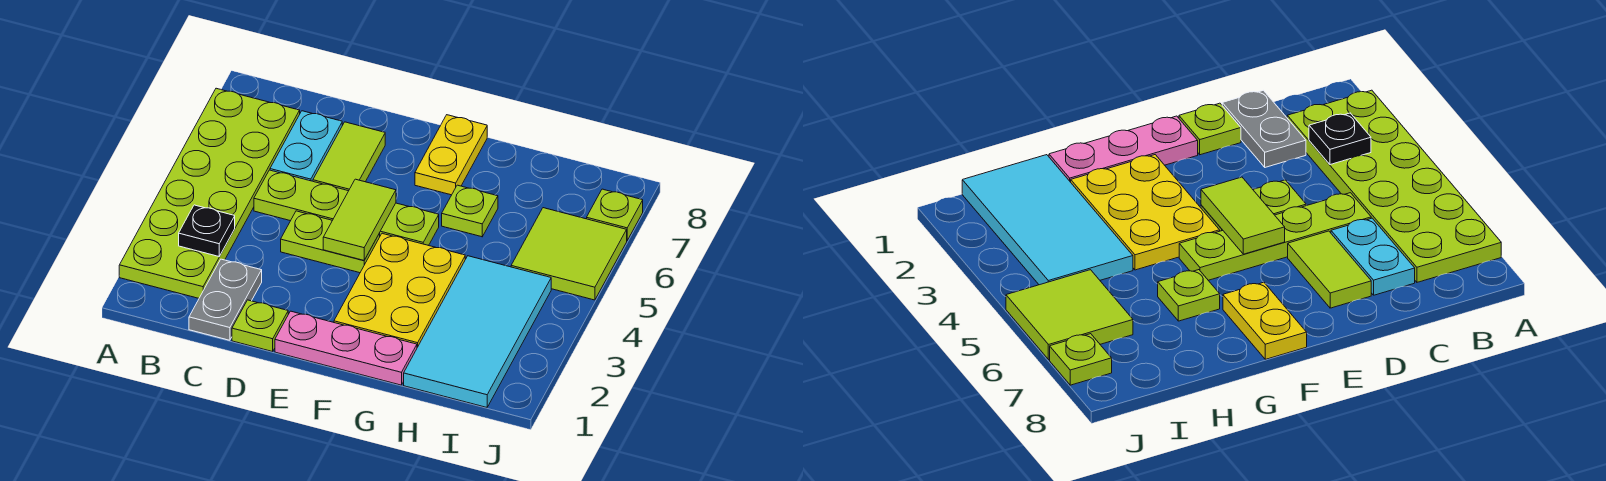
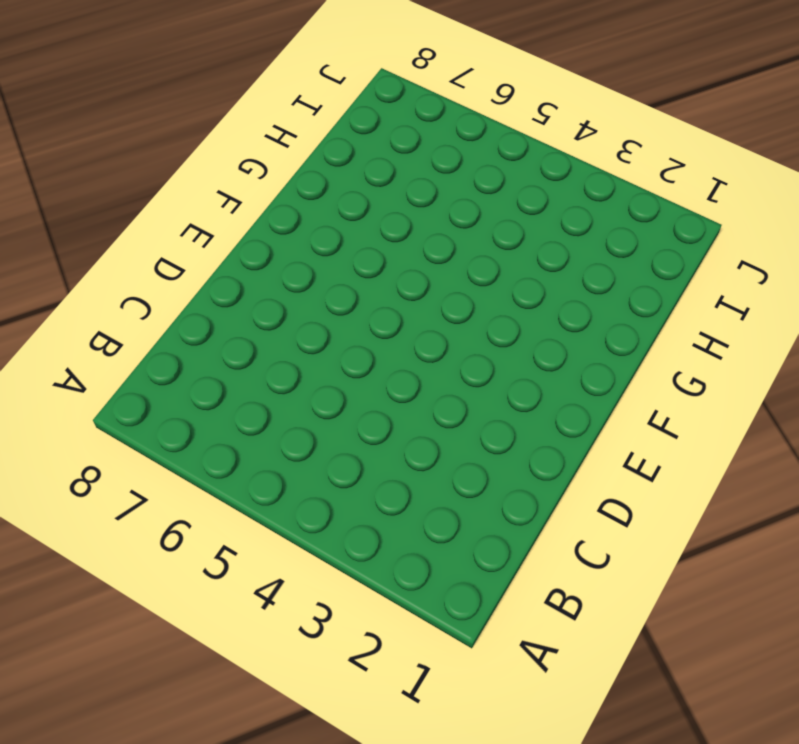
none -> lime plate A2:B7 level 1
none -> grey plate C1:C2 level 1
none -> lime plate C5:F5 level 1

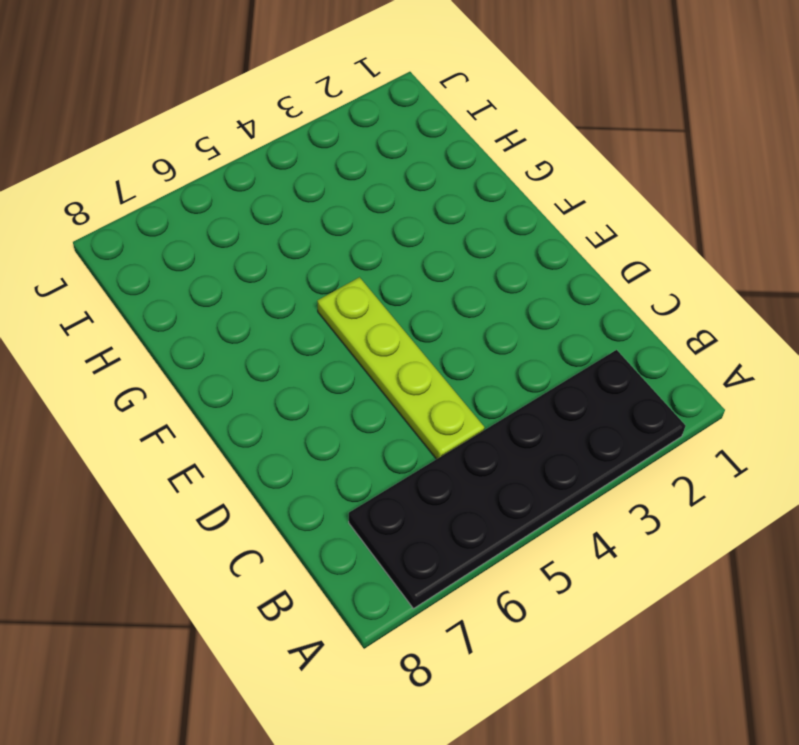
black plate A2:B7 level 1 -> lime plate A2:B7 level 1
none -> grey plate C1:C2 level 1
none -> cyan plate C6:C7 level 1
none -> lime plate D1 level 1

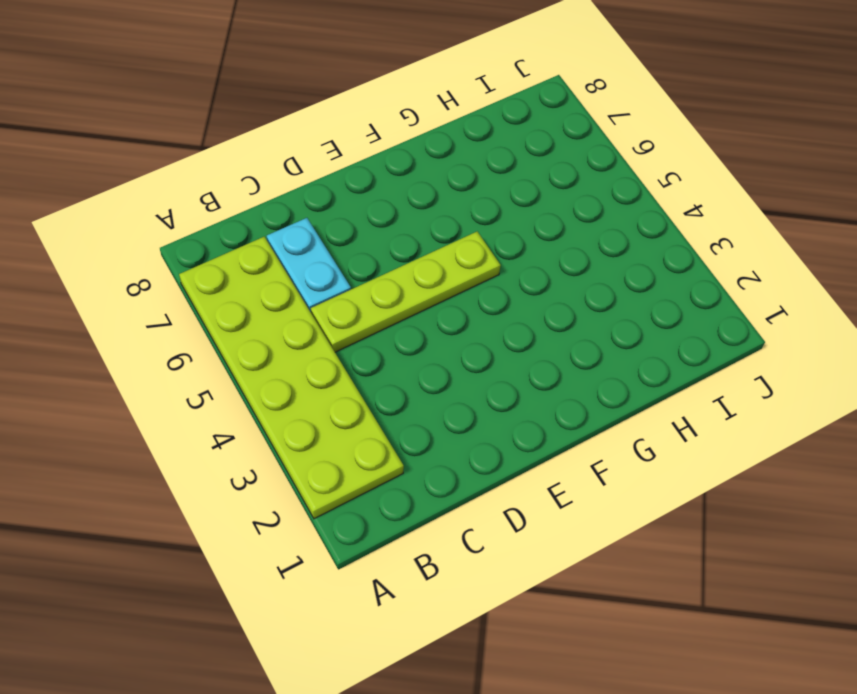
none -> grey plate C1:C2 level 1
none -> lime plate D1 level 1
none -> lime plate D4:E4 level 1

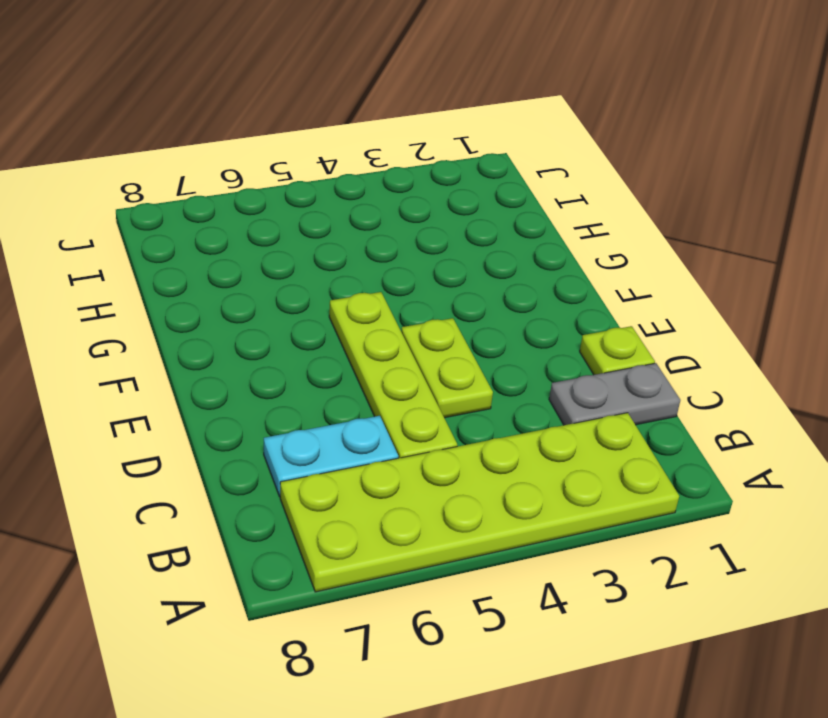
none -> lime tile D6:D7 level 1
none -> pink plate E1:G1 level 1
none -> yellow plate F2:G4 level 1

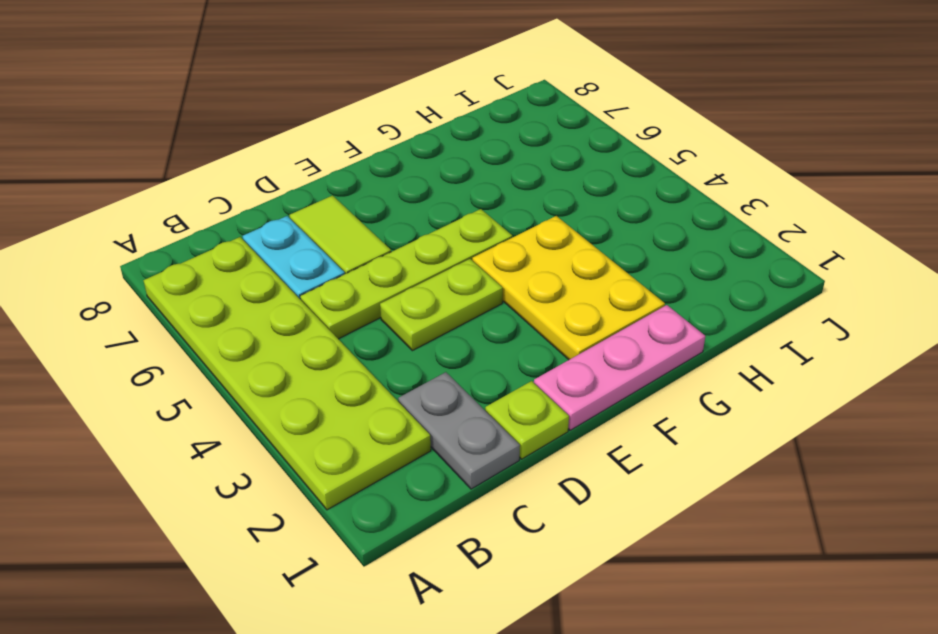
none -> yellow plate F7:F8 level 1
none -> lime plate G6 level 1
none -> cyan tile H1:I4 level 1

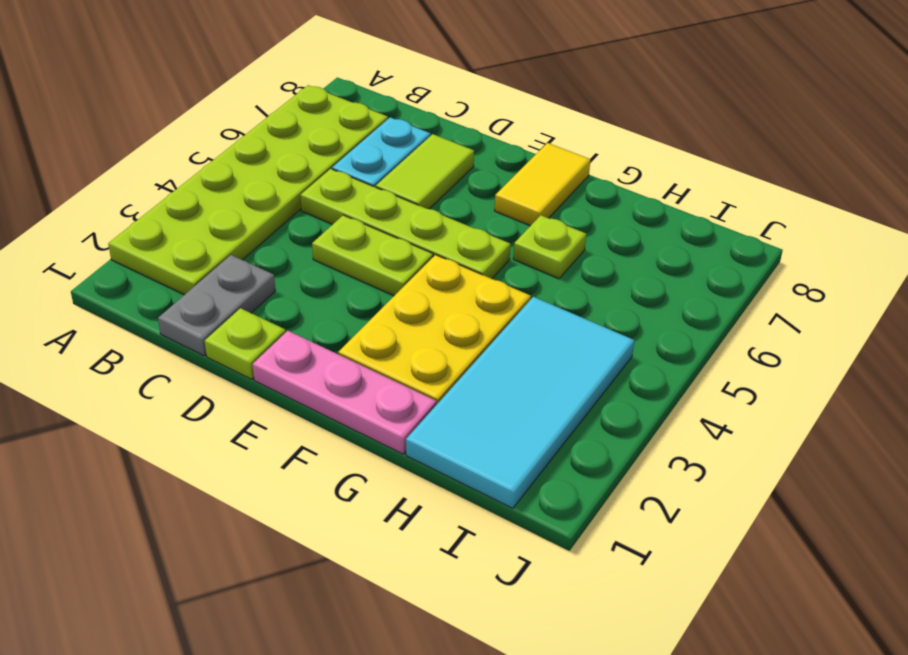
yellow tile F7:F8 level 1 -> yellow plate F7:F8 level 1
none -> lime tile I5:J6 level 1
none -> lime plate J7 level 1
none -> black plate B3 level 2

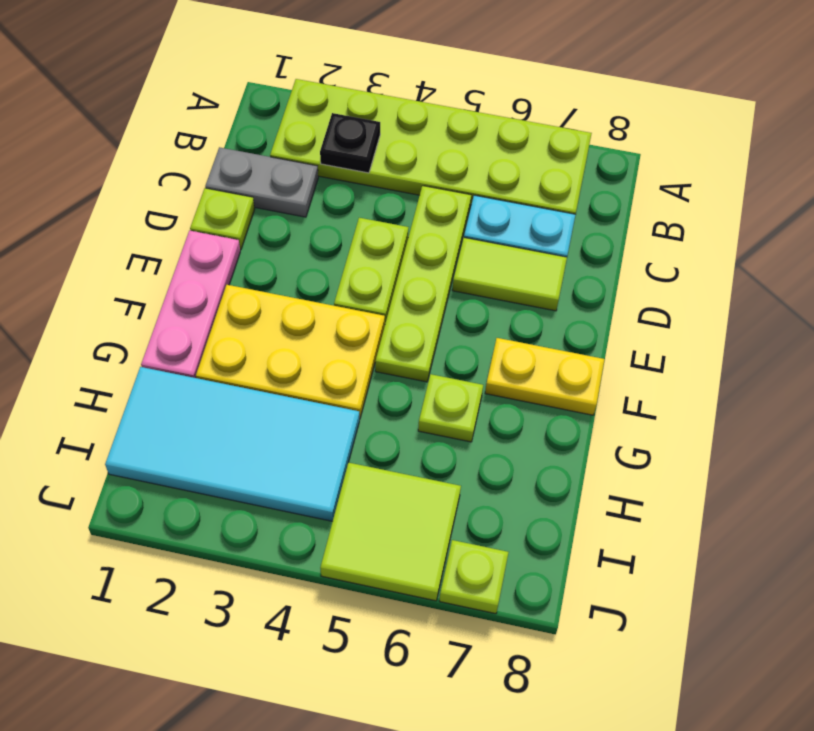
none -> lime tile E4:E5 level 2

